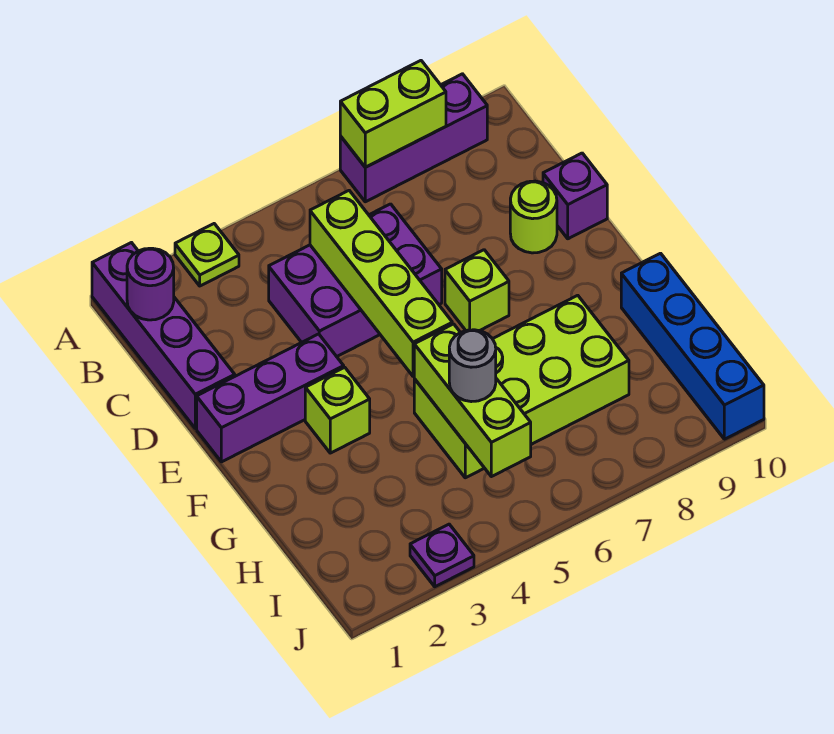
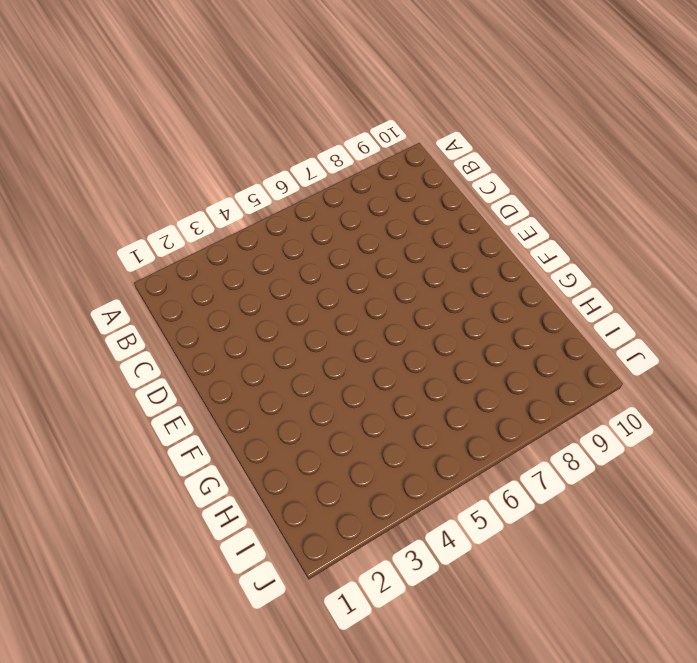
none -> purple brick A1:D1 level 1
none -> lime plate A3 level 1
none -> purple brick A7:A9 level 1

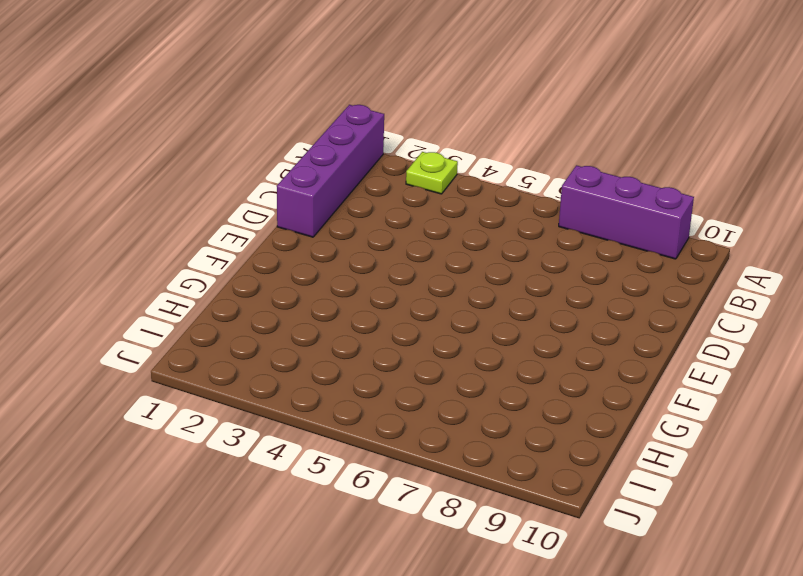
none -> purple brick C4:D6 level 1
none -> lime round brick D9 level 1
none -> purple brick D10 level 1

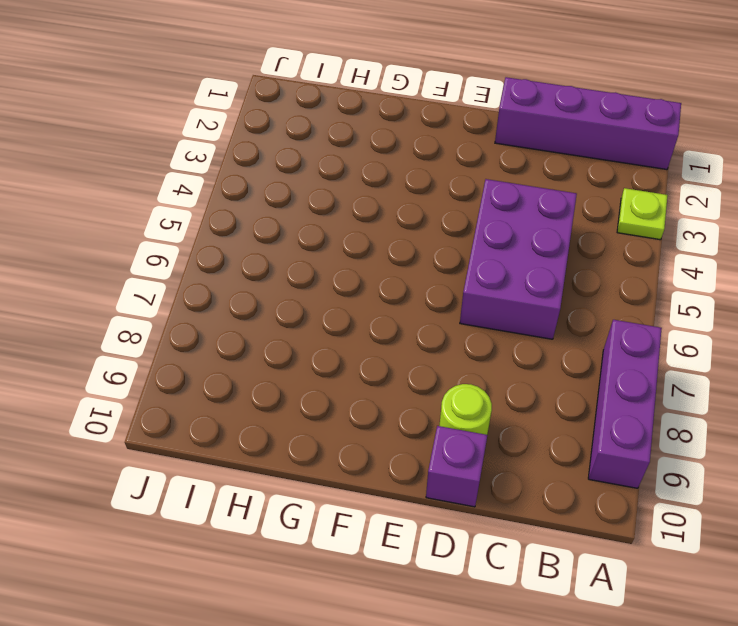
none -> purple brick E1:E3 level 1
none -> lime brick E7 level 1
none -> lime brick F3 level 1

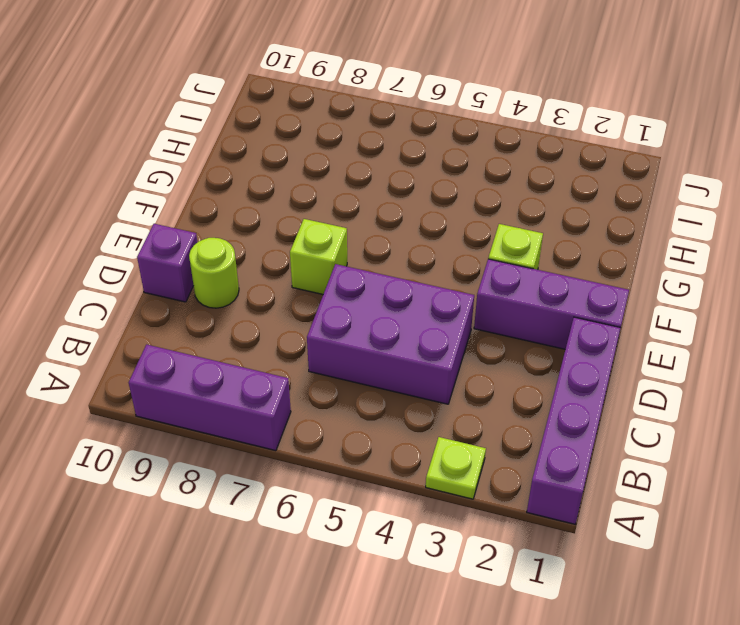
none -> lime brick G5:H8 level 1
none -> blue brick G10:J10 level 1
none -> purple plate J3 level 1

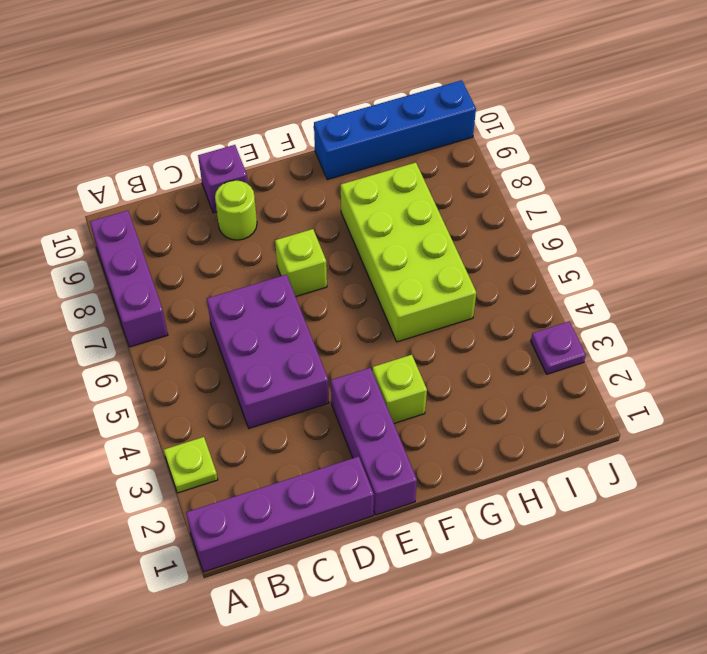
none -> lime brick A7:A8 level 2
none -> purple round brick B1 level 2
none -> lime brick C5:F5 level 2

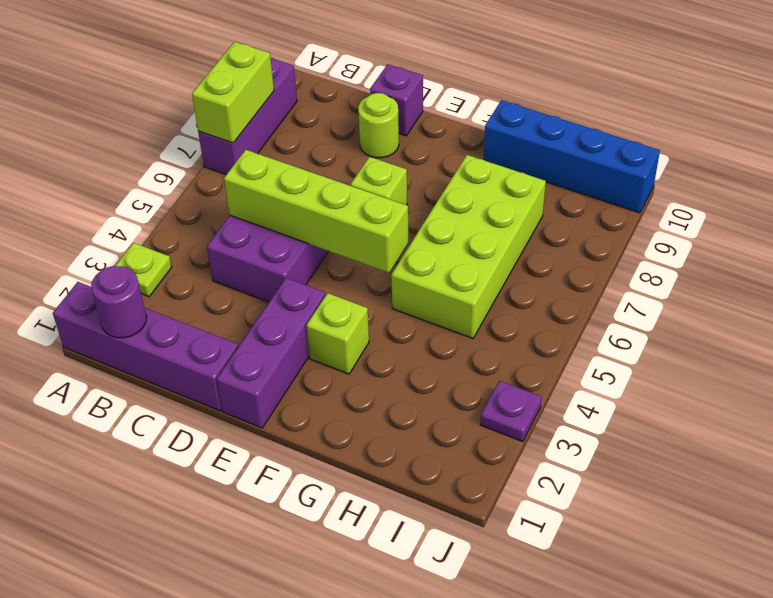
none -> lime brick G5:I5 level 2
none -> grey round brick H5 level 3

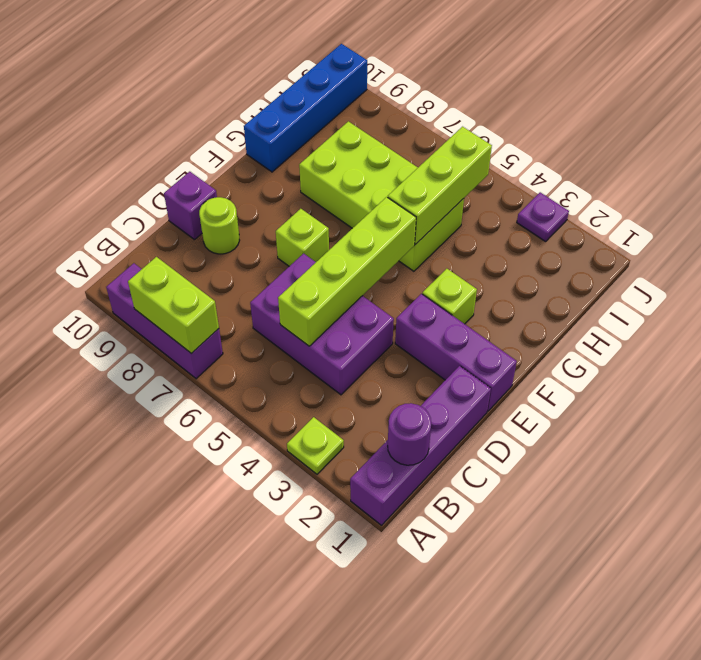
none -> grey round brick H5 level 3

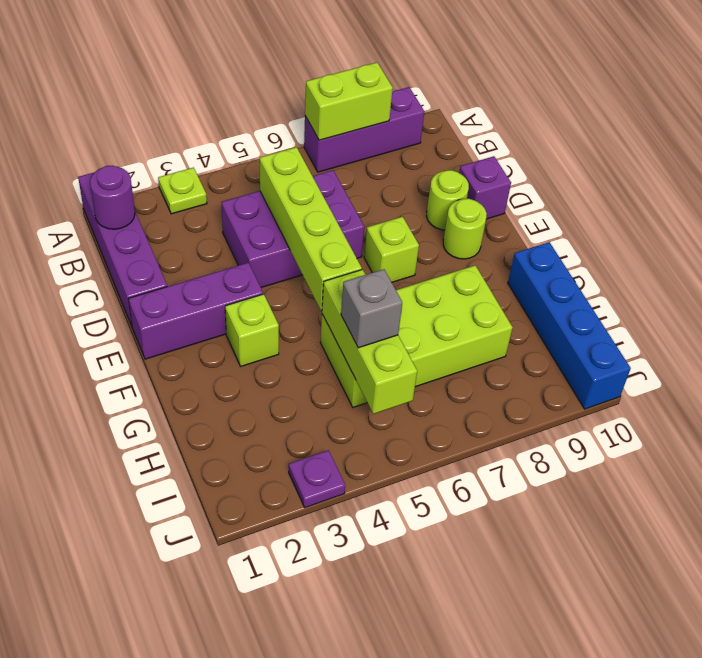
lime round brick E9 level 1 -> none
grey brick H5 level 3 -> grey round brick H5 level 3

